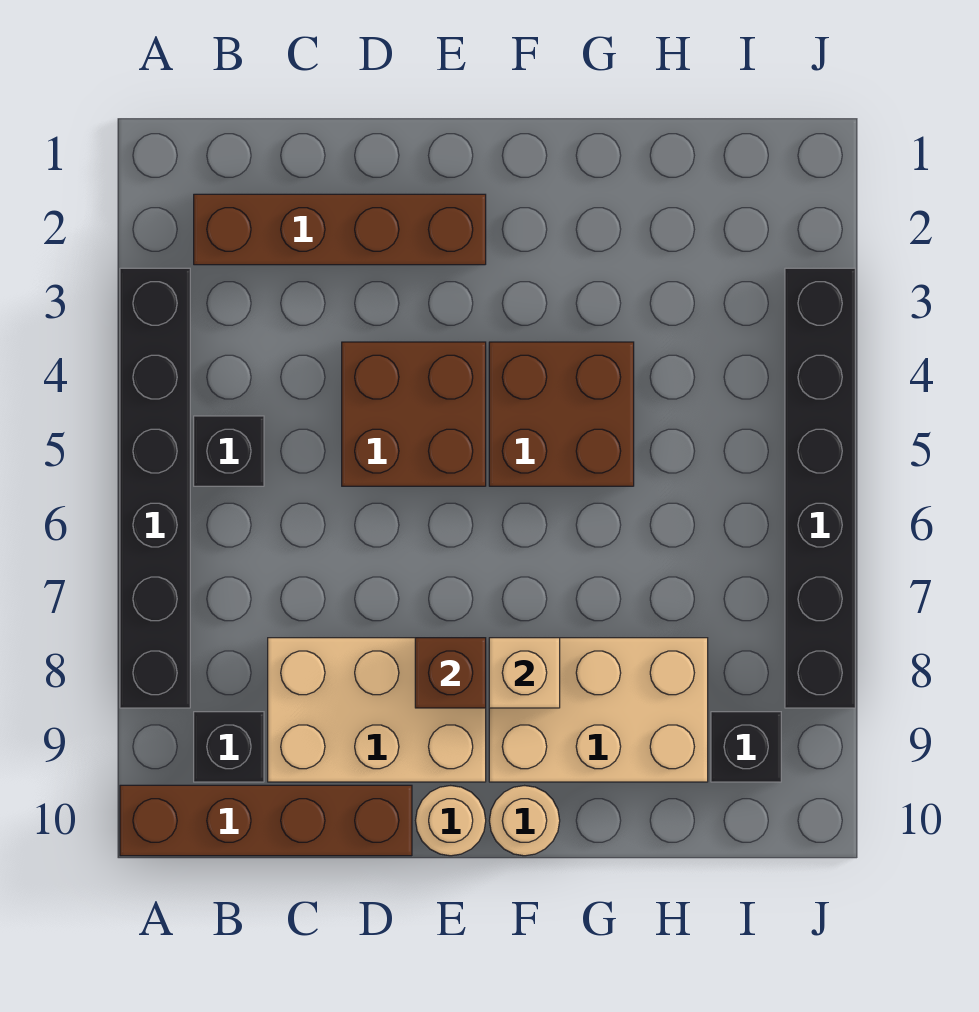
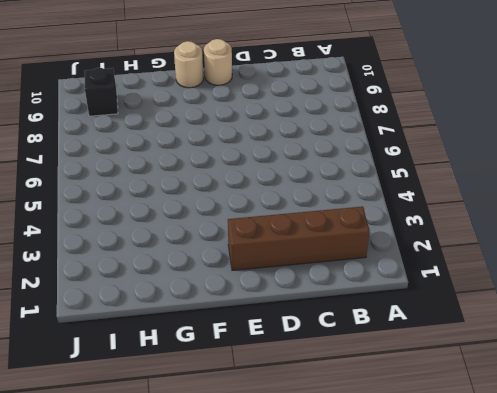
none -> black brick A3:A8 level 1
none -> brown brick A10:D10 level 1
none -> black brick B5 level 1

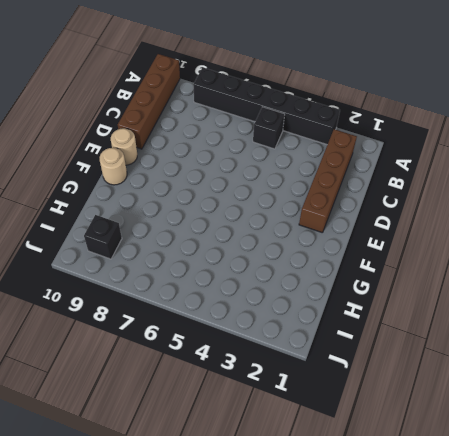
none -> black brick B9 level 1
none -> tan brick C8:E9 level 1
none -> brown brick D4:E5 level 1

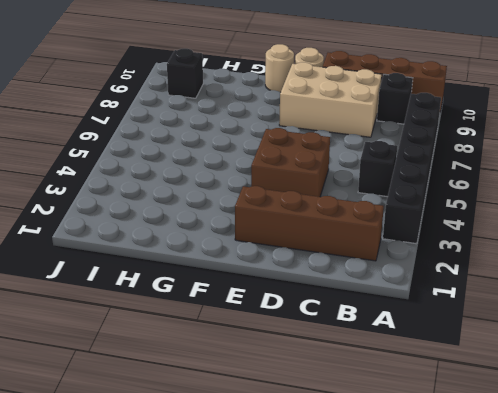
none -> brown brick F4:G5 level 1
none -> tan brick F8:H9 level 1
none -> black brick J3:J8 level 1

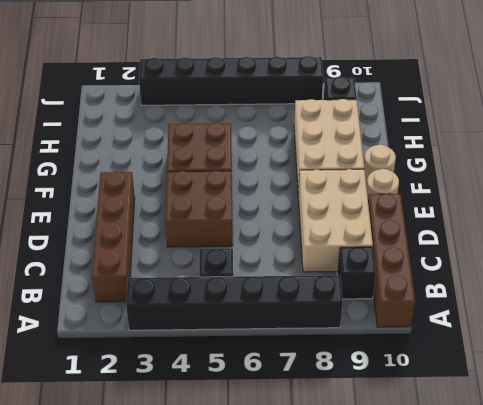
none -> brown brick E8 level 2
none -> tan brick F8 level 2

